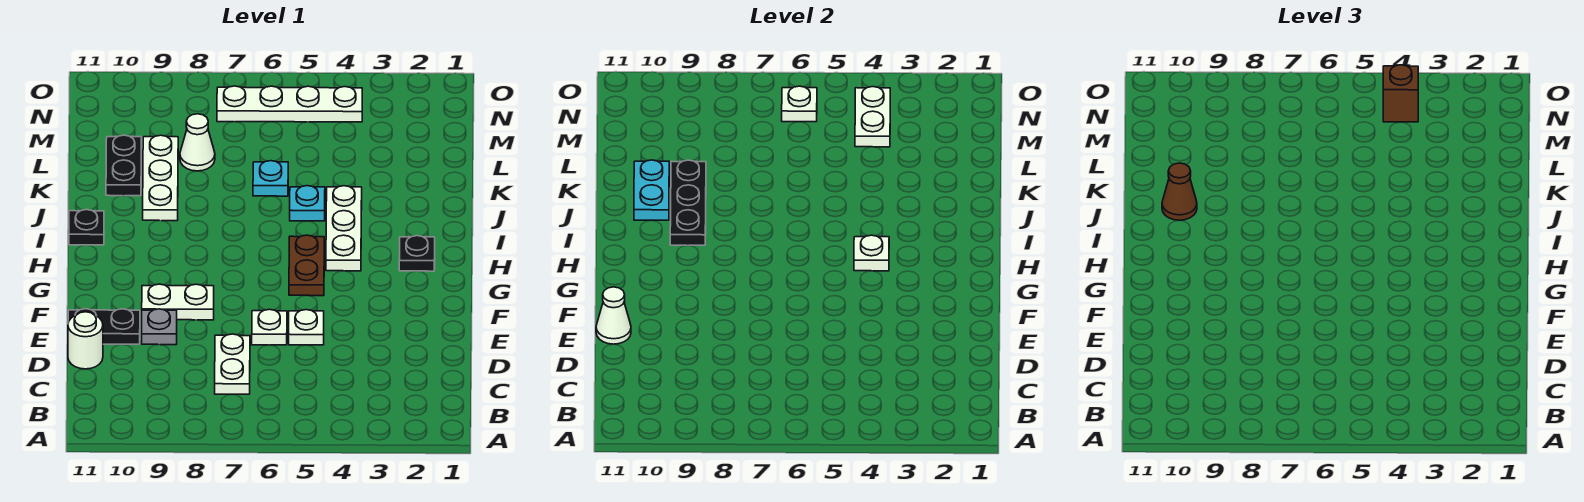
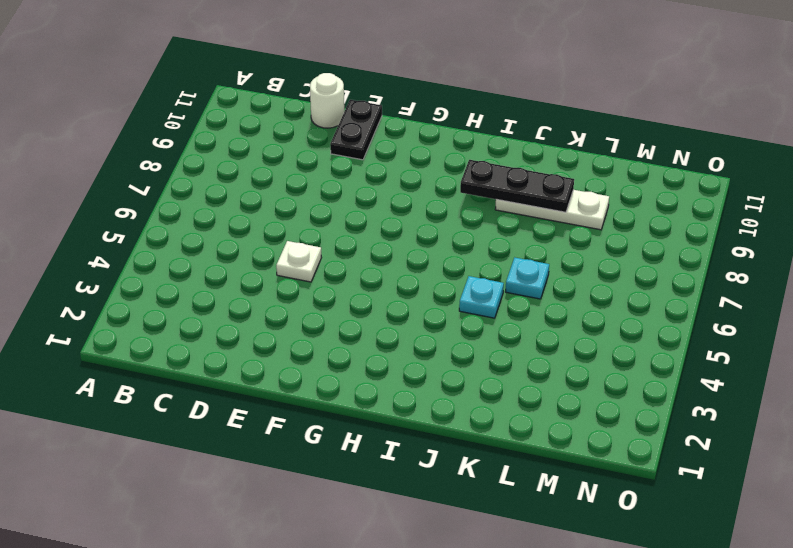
none -> white plate C7:D7 level 1
none -> white plate E6 level 1
none -> grey plate E9 level 1

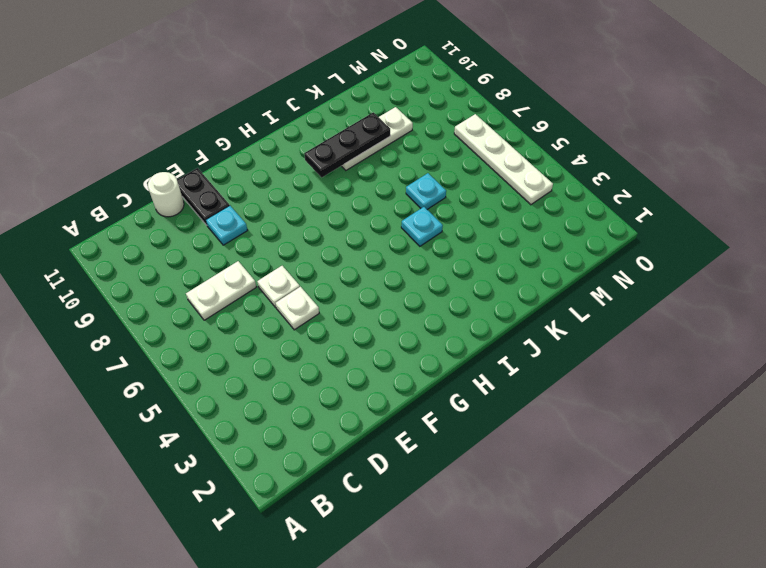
cyan plate E9 level 1 -> grey plate E9 level 1
none -> white plate F8:F9 level 1
none -> brown plate G5:H5 level 1
none -> black plate H2 level 1

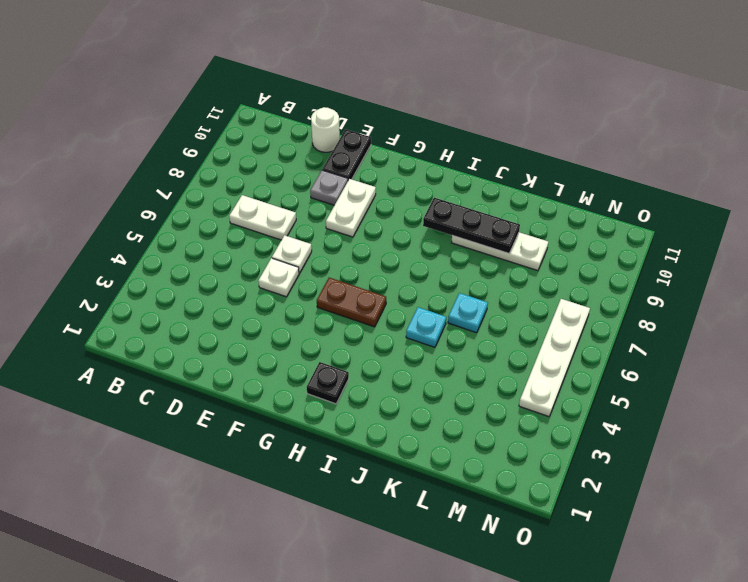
none -> white plate H4:J4 level 1
none -> black plate I11 level 1
none -> black plate K10:L10 level 1

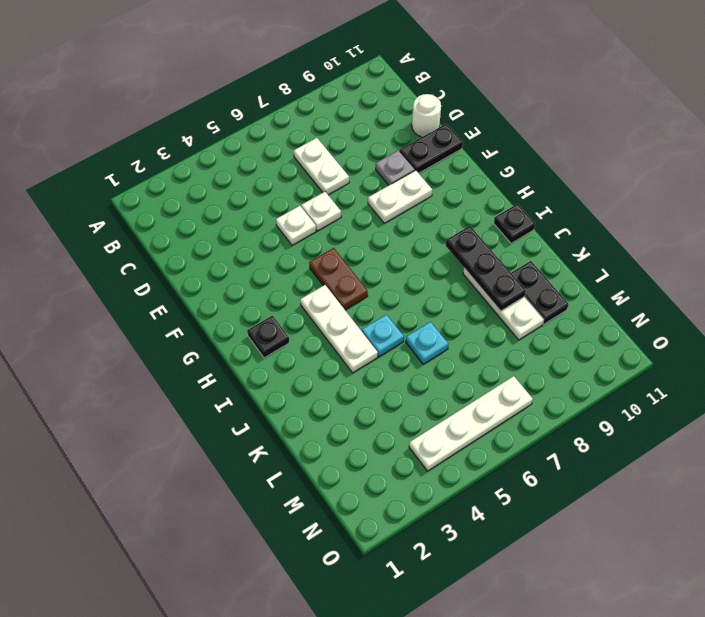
none -> white cone L8 level 1
none -> white cone E11 level 2
none -> white plate H4 level 2

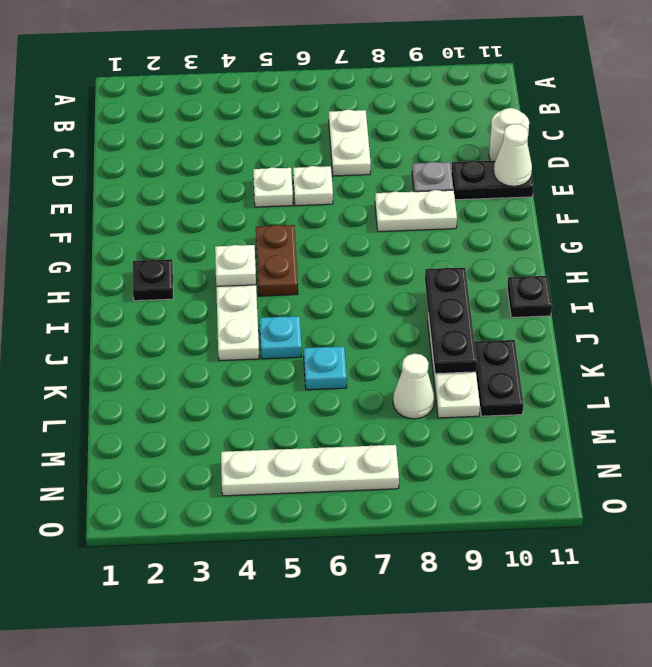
none -> cyan plate J10:K10 level 2
none -> white plate M4:N4 level 2
none -> white plate N6 level 2

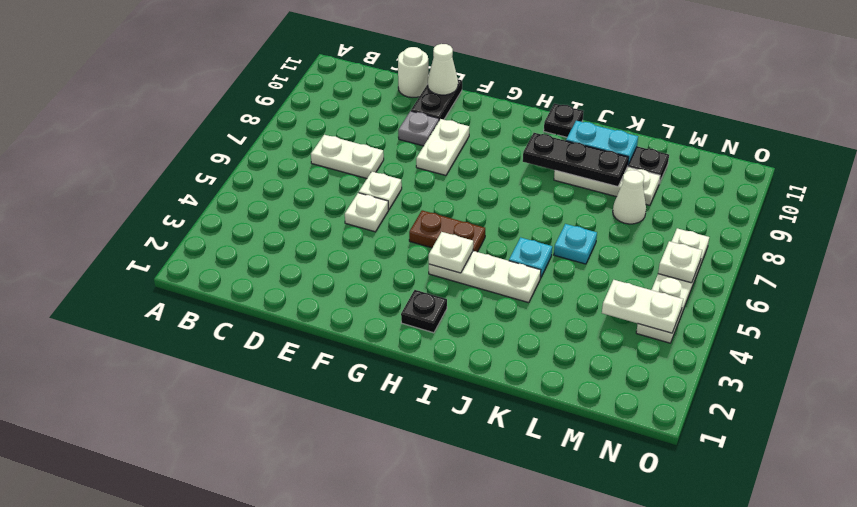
none -> brown cone J10 level 3
none -> brown brick N4 level 3

